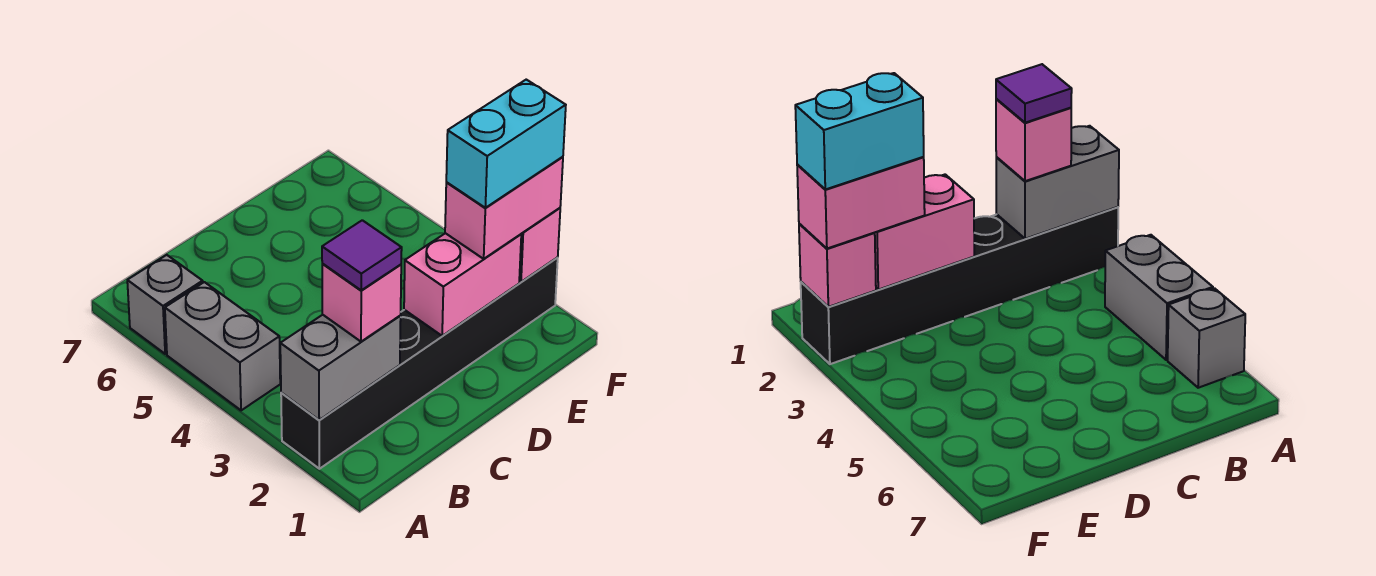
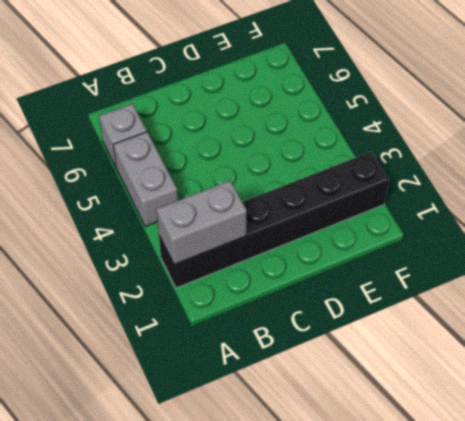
none -> pink brick D2:E2 level 2
none -> pink brick F2 level 2

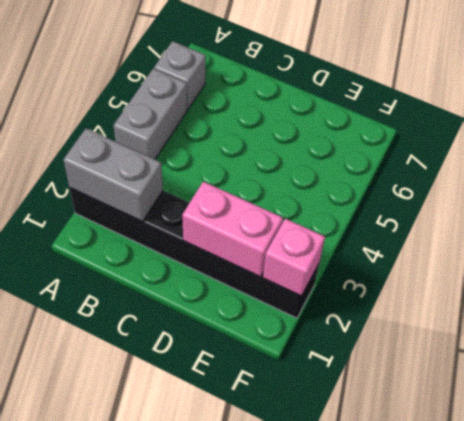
none -> pink brick B2 level 3
none -> pink brick E2:F2 level 3

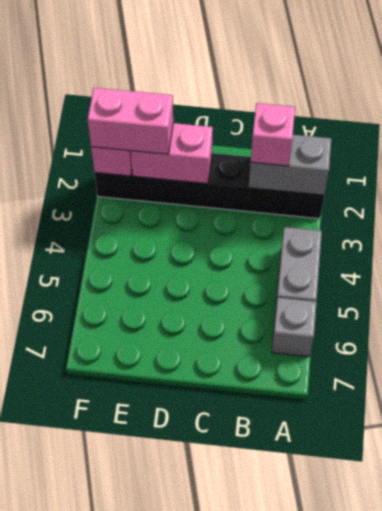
none -> purple tile B2 level 4
none -> cyan brick E2:F2 level 4

